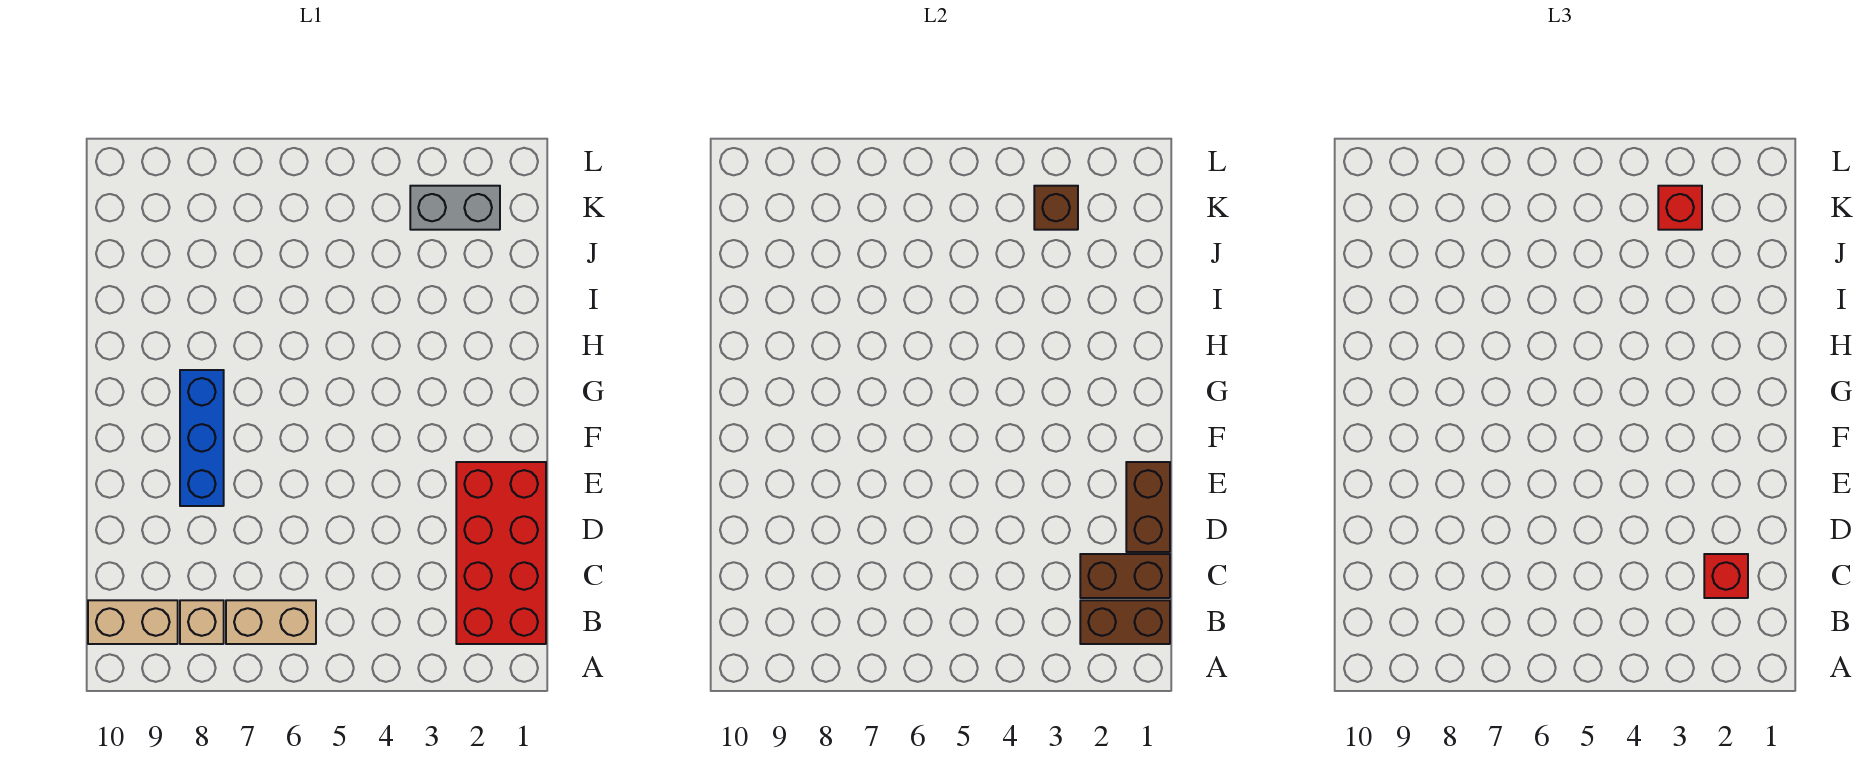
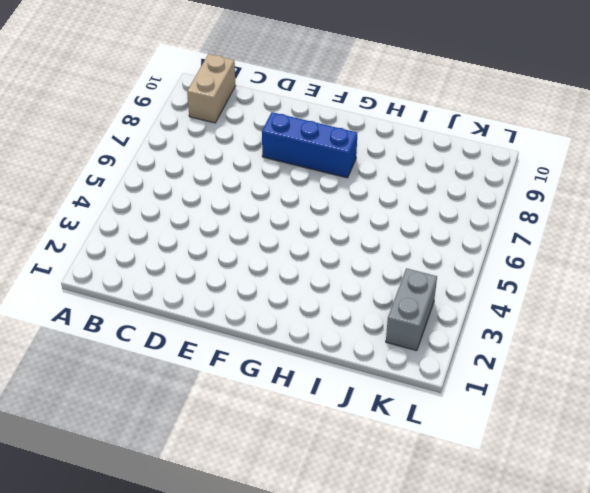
none -> red brick B1:E2 level 1
none -> tan brick B6:B7 level 1
none -> tan brick B8 level 1

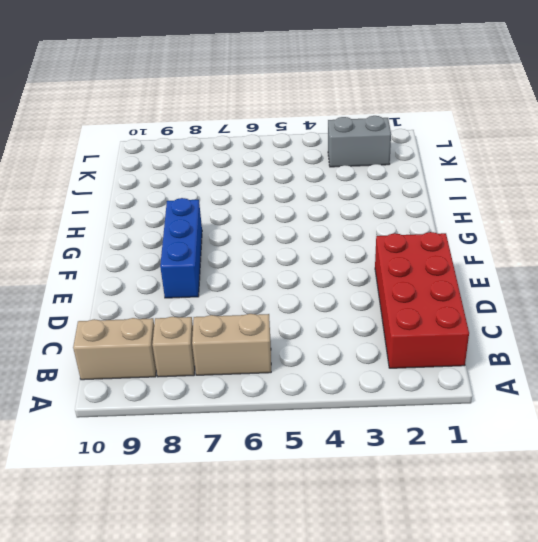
none -> brown brick B1:B2 level 2
none -> brown brick C1:C2 level 2
none -> brown brick D1:E1 level 2

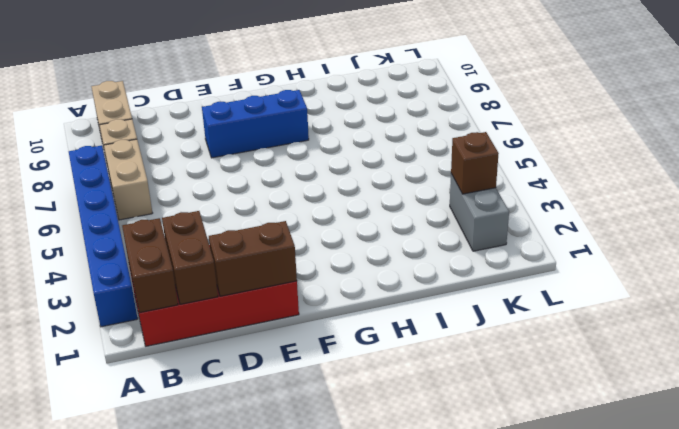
blue brick A2:A7 level 1 -> none
none -> red brick C2 level 3
none -> red brick K3 level 3

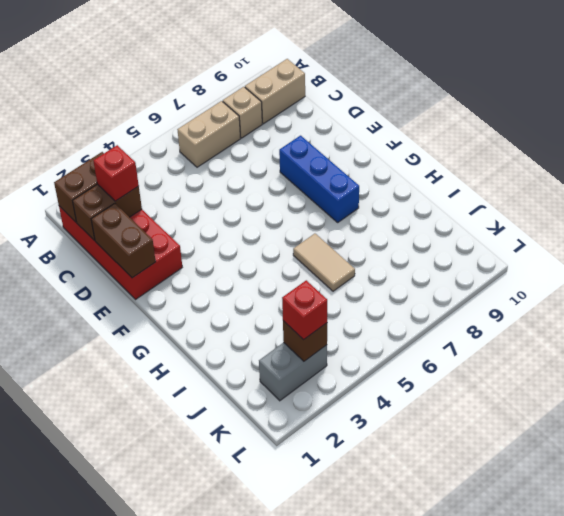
tan tile H6:I6 level 1 -> none

